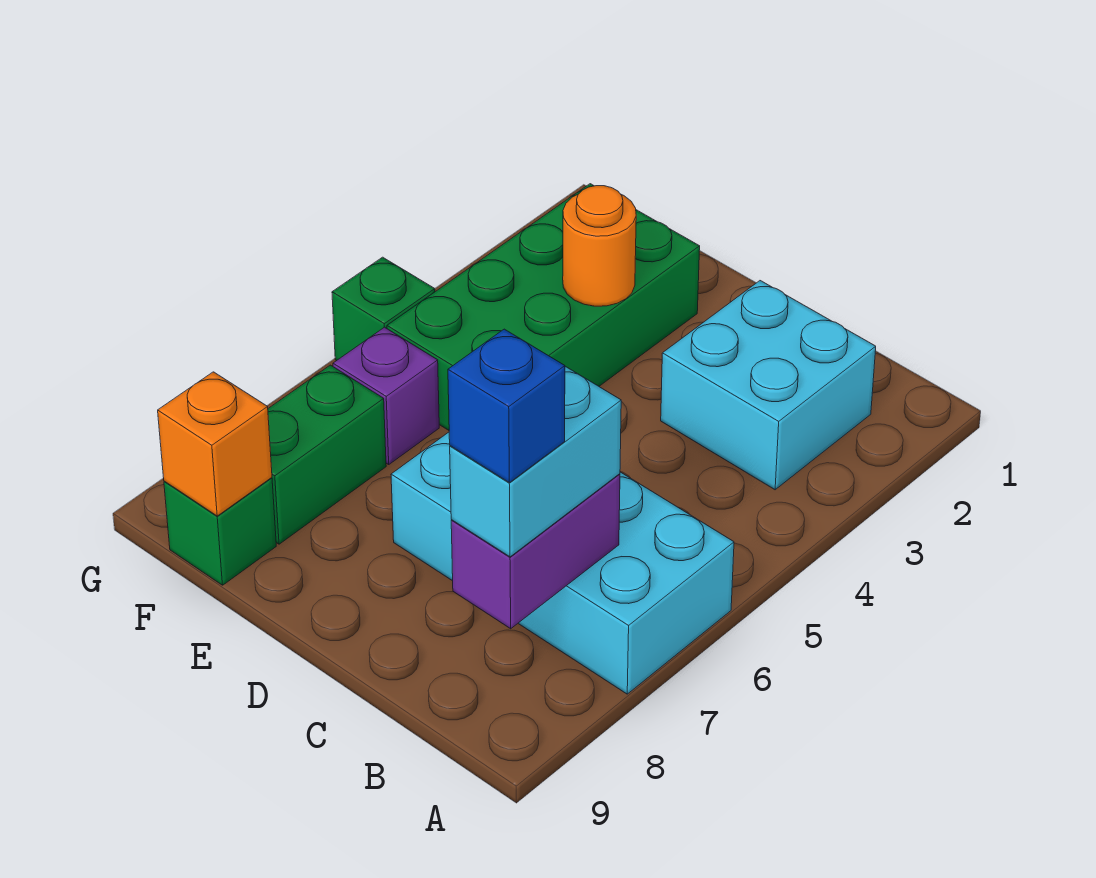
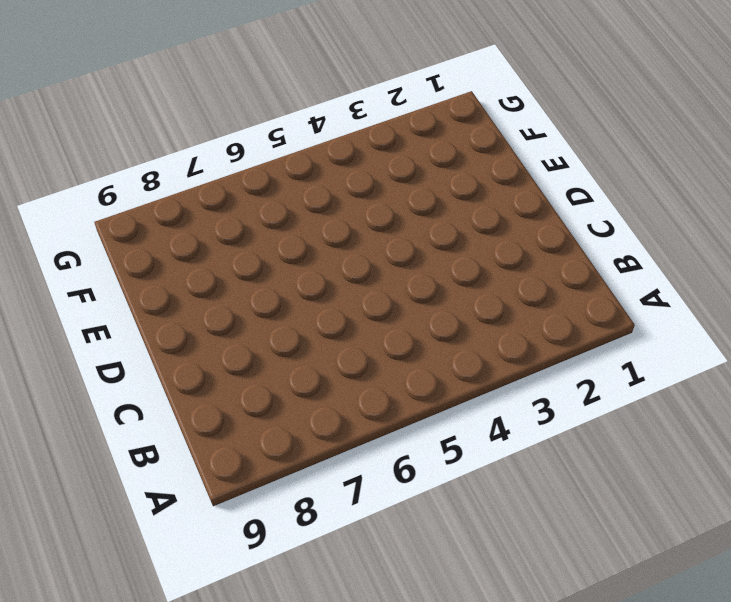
none -> cyan brick A6:D7 level 1
none -> cyan brick B2:C3 level 1
none -> green brick E2:F5 level 1

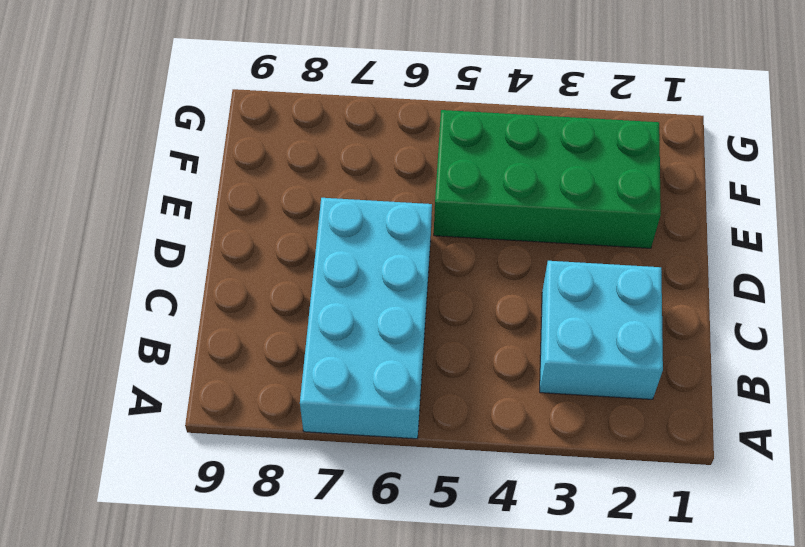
none -> purple brick F6 level 1
none -> green brick F7:F8 level 1
none -> green brick F9 level 1

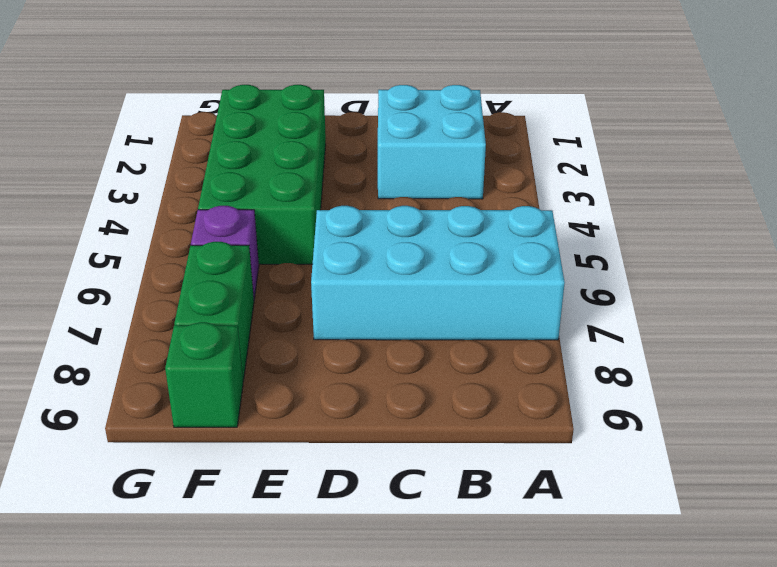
none -> green brick G5 level 1
none -> purple brick B7:B8 level 2
none -> orange round brick E3 level 2

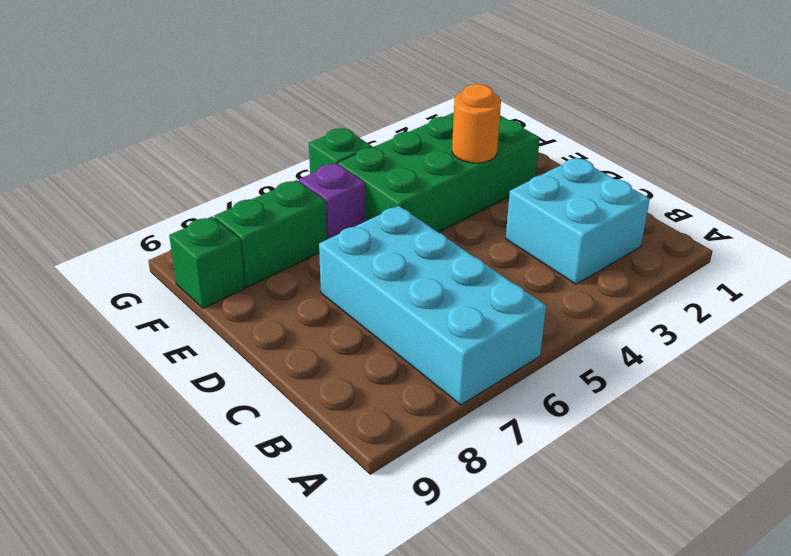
none -> purple brick B7:B8 level 2
none -> orange brick F9 level 2
none -> cyan brick B7:B8 level 3

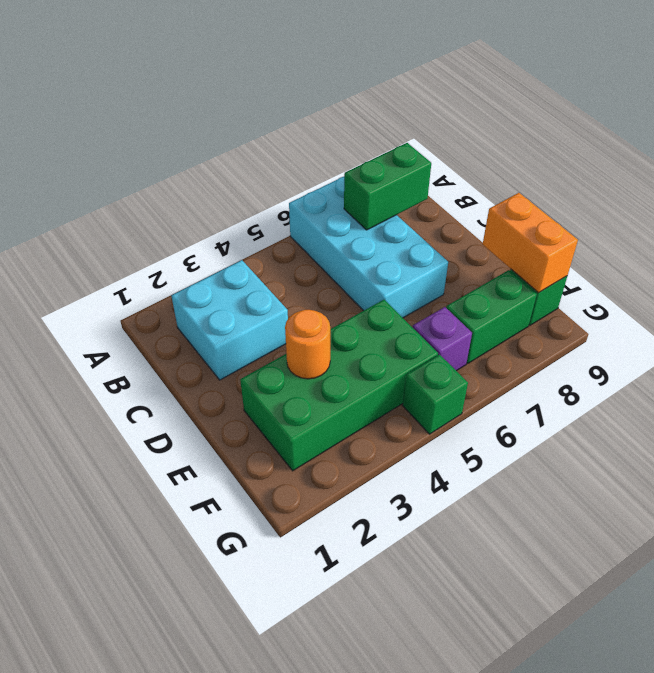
green brick B7:B8 level 2 -> purple brick B7:B8 level 2
orange brick E9:F9 level 2 -> orange brick F9 level 2
none -> cyan brick B7:B8 level 3
none -> blue brick B8 level 4

